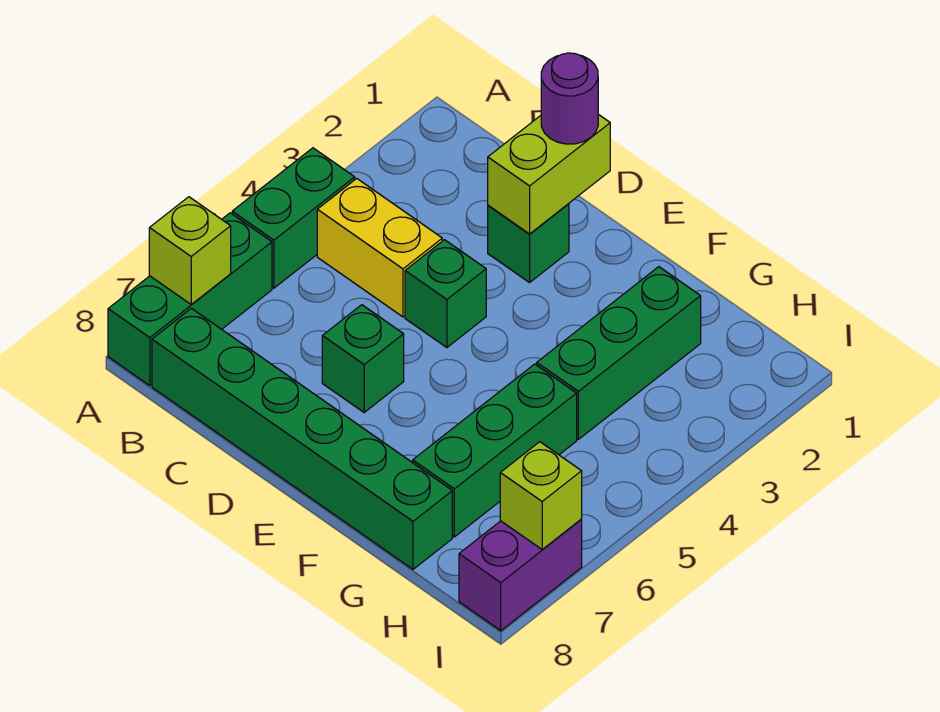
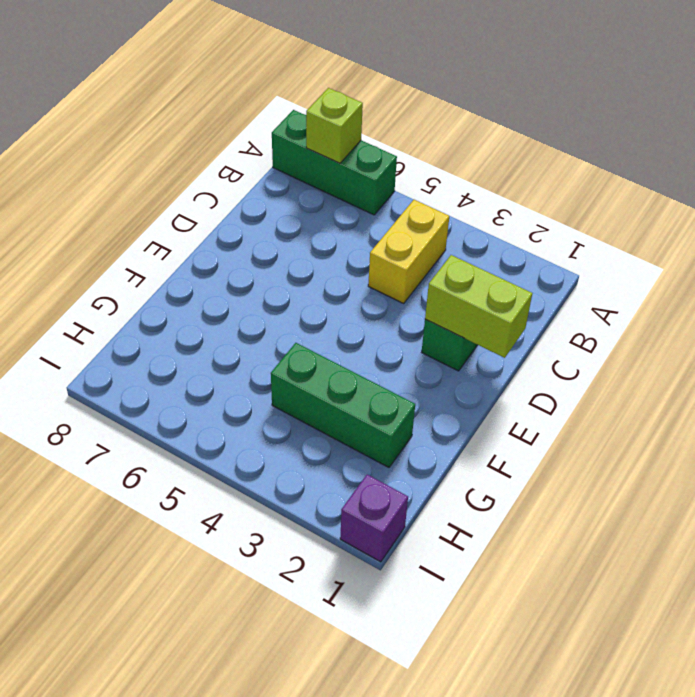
purple brick I1 level 1 -> none
none -> green brick A4:A5 level 1
none -> green brick B8:G8 level 1
none -> green brick D4 level 1

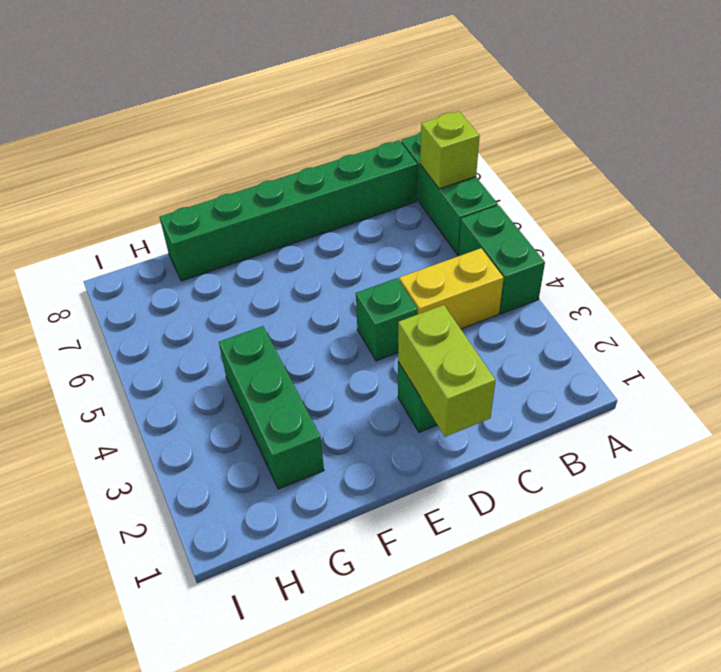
none -> green brick D6 level 1
none -> green brick G5:G7 level 1
none -> purple brick I7:I8 level 1

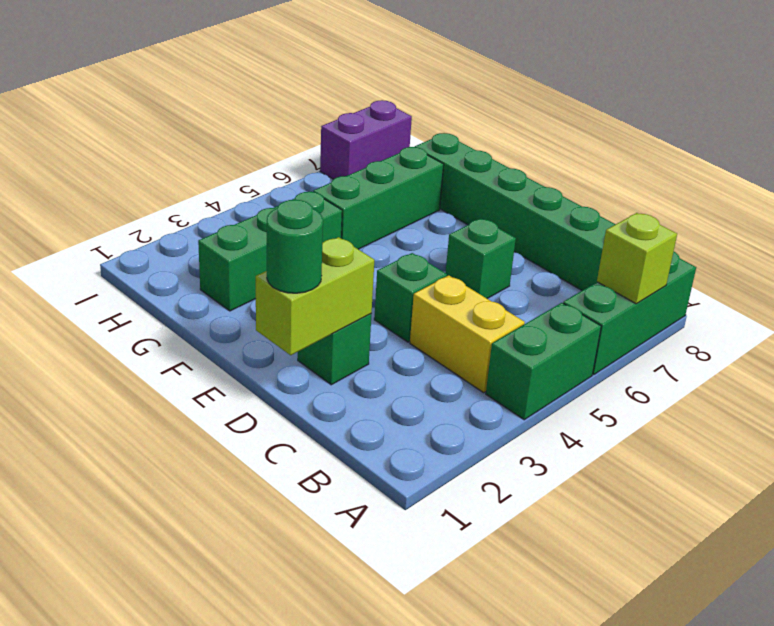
green round brick D1 level 3 -> purple round brick D1 level 3
none -> lime brick I7 level 2

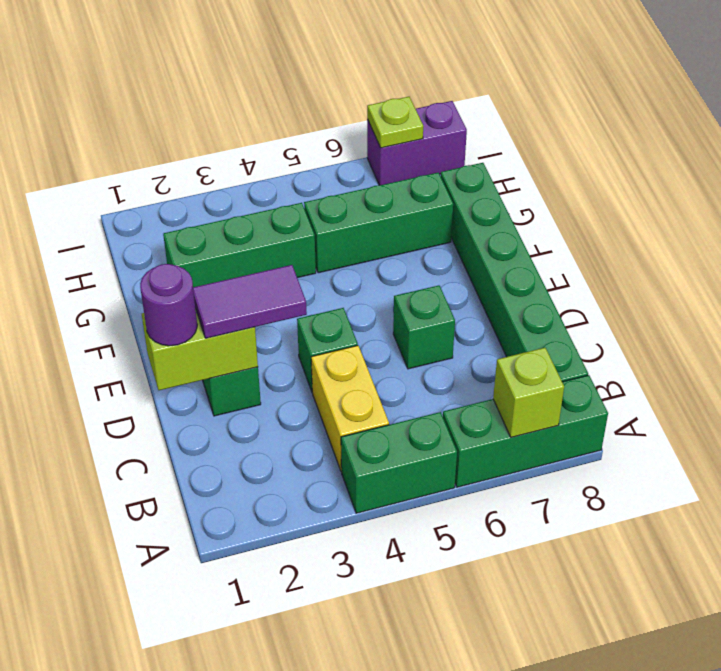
purple tile D2:D3 level 3 -> none
lime plate I7 level 2 -> lime brick I7 level 2

